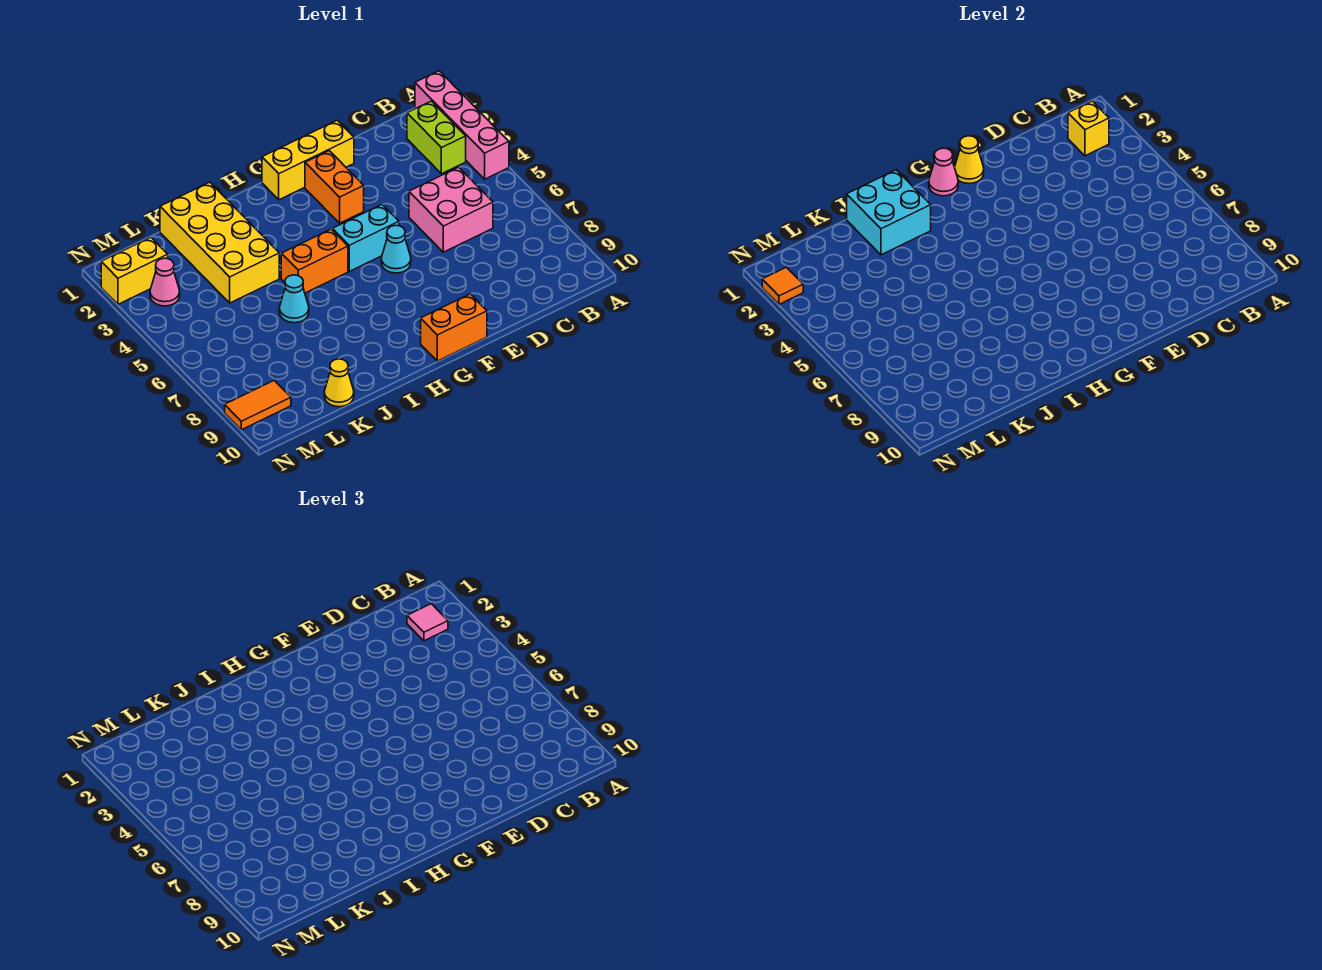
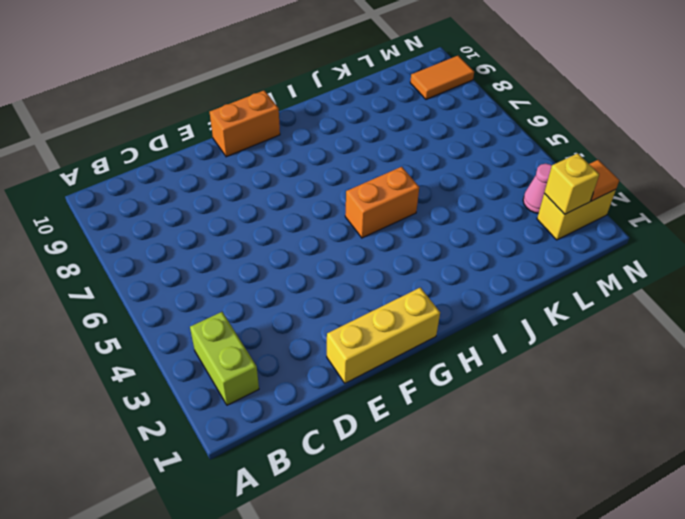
yellow brick M2 level 2 -> yellow brick B2 level 2
none -> pink brick A1:A4 level 1
none -> pink brick C5:D6 level 1
none -> orange brick F2:F3 level 1

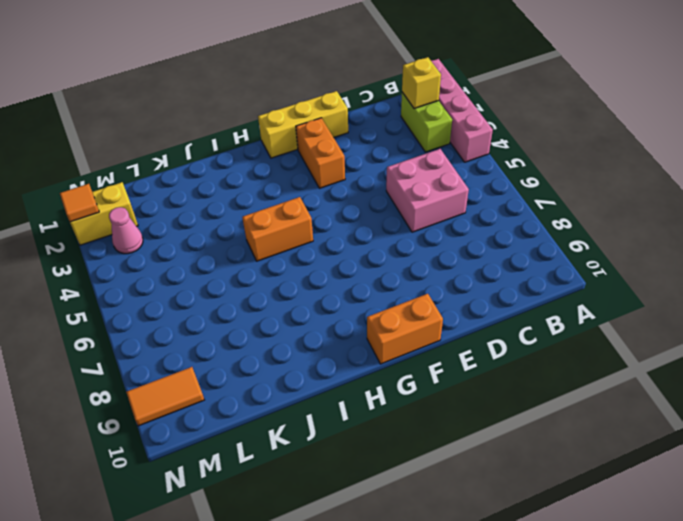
none -> cyan brick F5:G5 level 1
none -> cyan cone F6 level 1
none -> yellow brick J1:K4 level 1

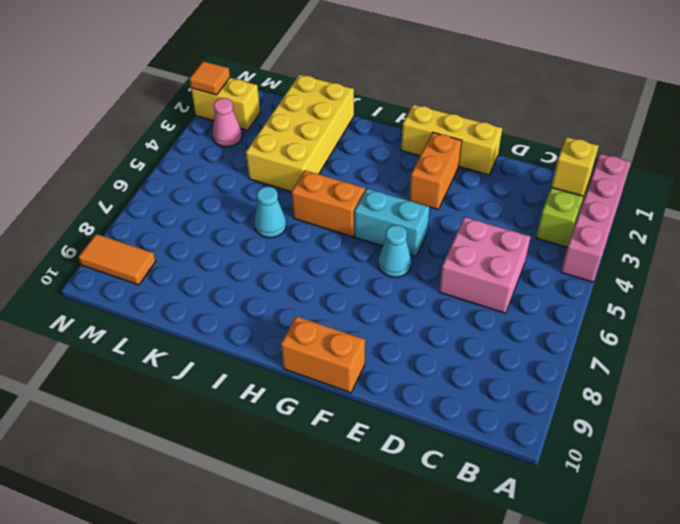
none -> yellow cone K10 level 1
none -> yellow cone F1 level 2
none -> pink cone G1 level 2

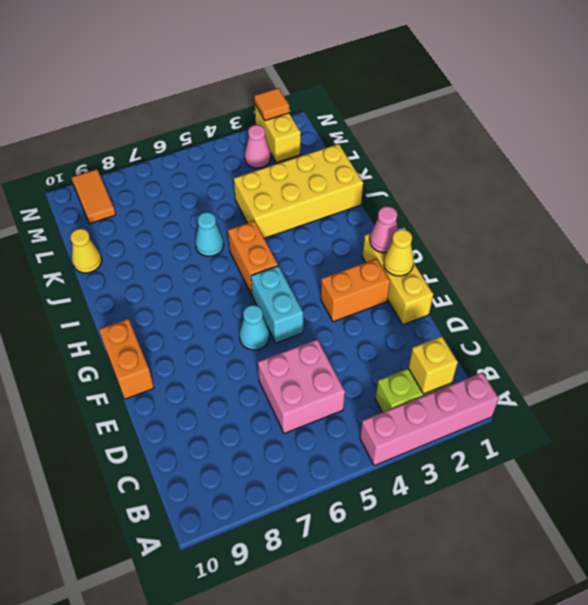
none -> cyan brick I1:J2 level 2
none -> pink tile B2 level 3

